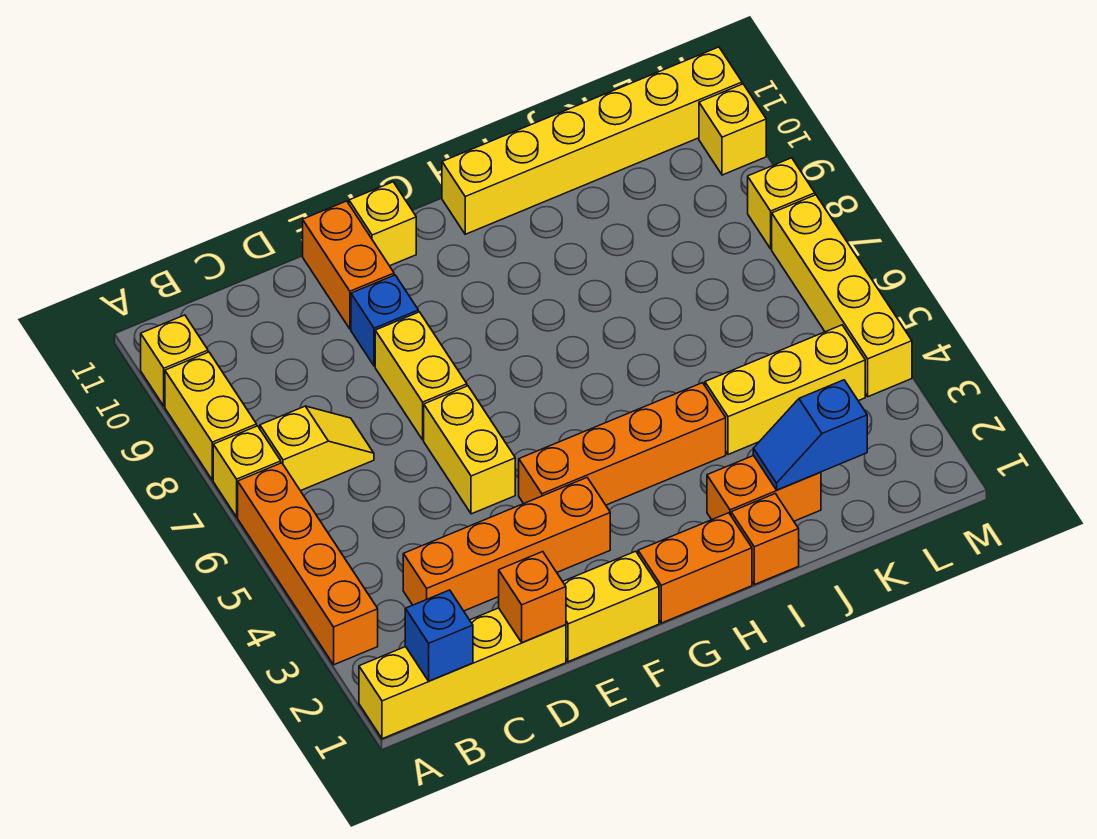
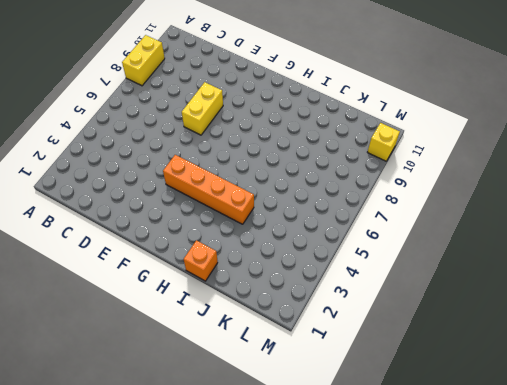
none -> yellow brick A1:D1 level 1
none -> orange brick A3:A6 level 1
none -> yellow brick A7 level 1

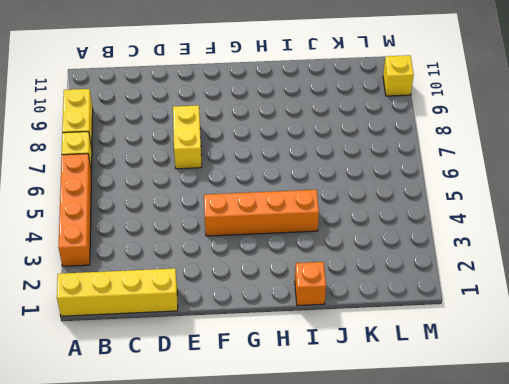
none -> yellow brick A10 level 1
none -> yellow slope B7:C7 level 1 top B
none -> orange brick C3:F3 level 1

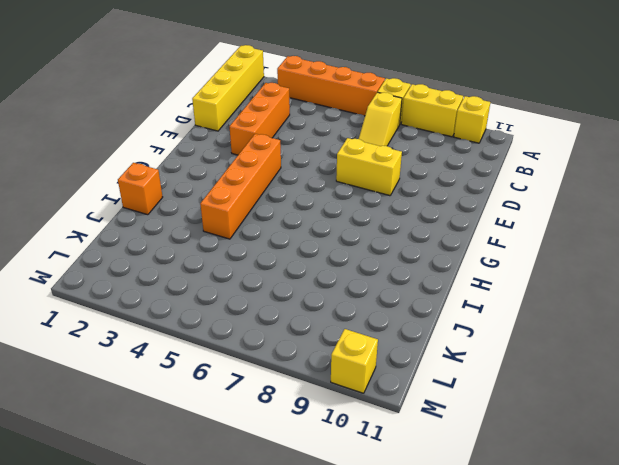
orange brick C3:E3 level 1 -> orange brick C3:F3 level 1
none -> yellow brick E1:F1 level 1
none -> yellow brick E5:E6 level 1
none -> blue brick E9 level 1

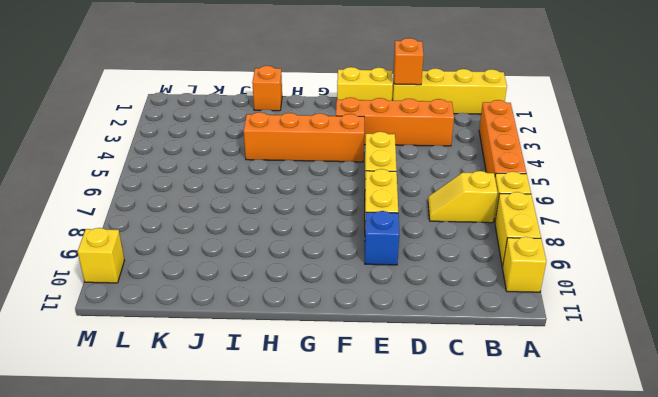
none -> orange brick E10:E11 level 1
none -> yellow brick F11 level 1
none -> orange brick G1:H1 level 1

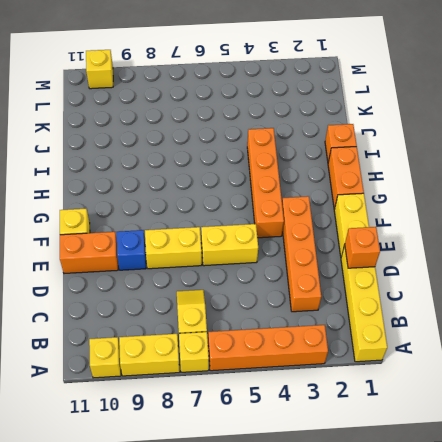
none -> yellow brick H11:M11 level 1
none -> orange brick I2:J2 level 1
none -> yellow brick J4:L4 level 1

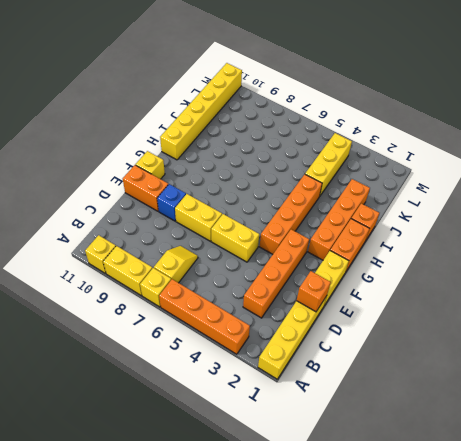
orange brick G2:J2 level 1 -> orange brick I2:J2 level 1
none -> yellow brick M4:M7 level 1
none -> yellow brick M8 level 1
none -> yellow brick M10 level 1

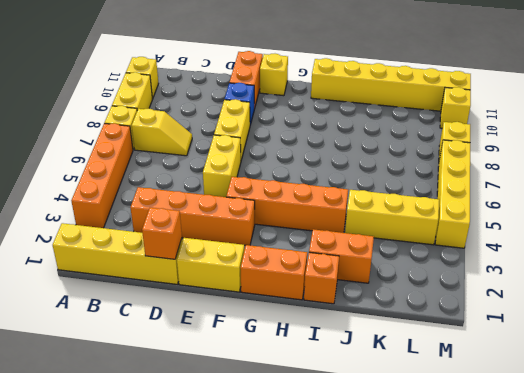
none -> blue brick B1 level 2
none -> blue slope J2:K2 level 2 top K

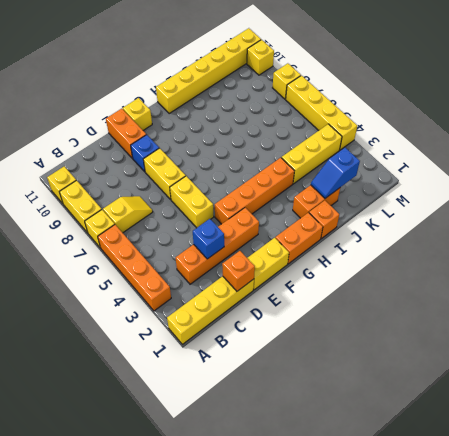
blue brick D3 level 2 -> blue brick B1 level 2

